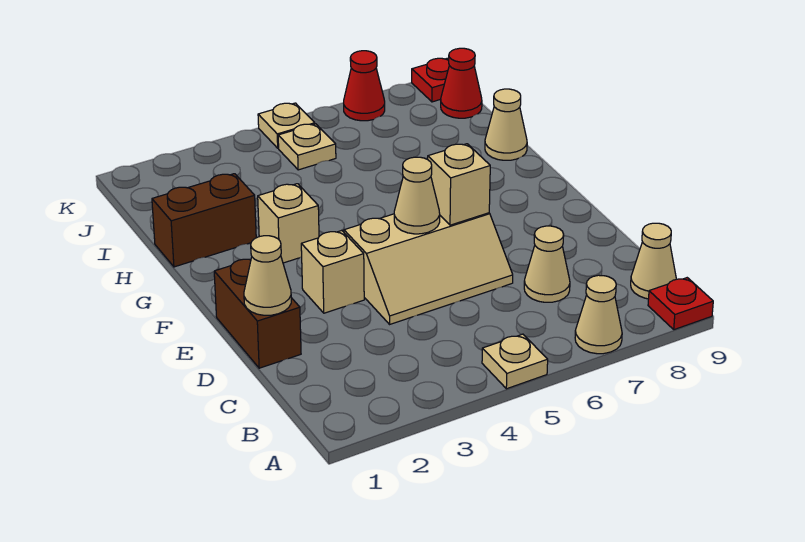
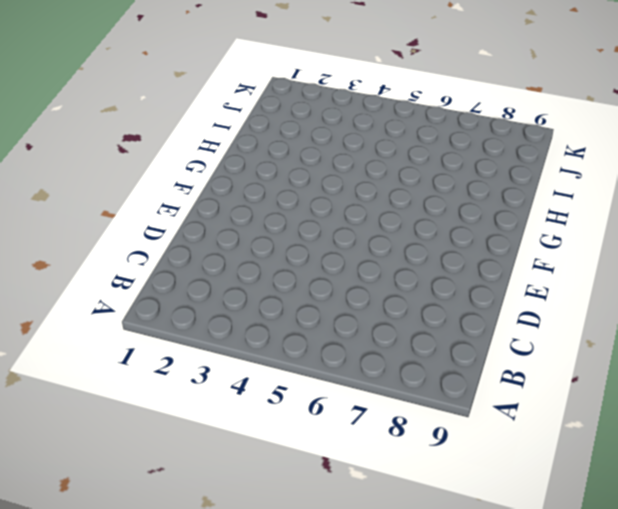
none -> tan plate A5 level 1
none -> tan cone A7 level 1
none -> red plate A9 level 1

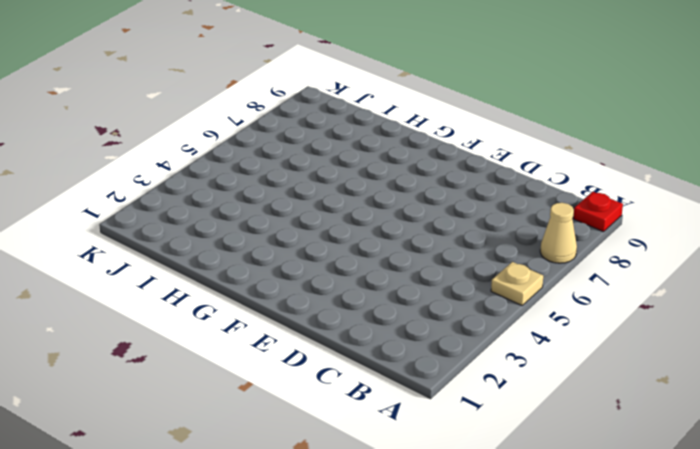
none -> tan cone B9 level 1
none -> tan cone C7 level 1
none -> brown brick D1:E1 level 1

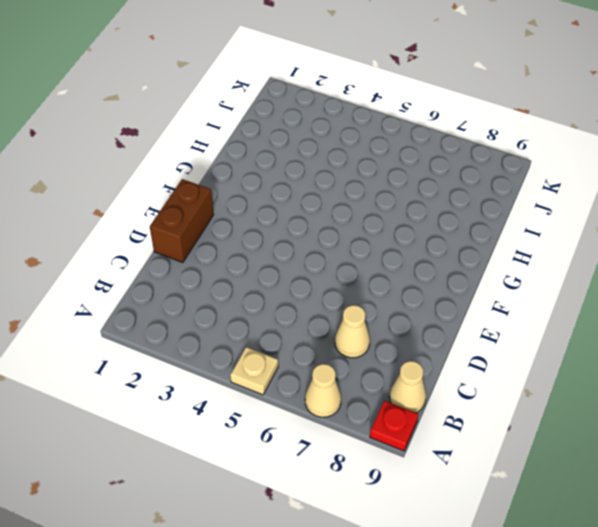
none -> tan slope D4:E6 level 1 top E
none -> tan brick E3 level 1
none -> tan brick G3 level 1

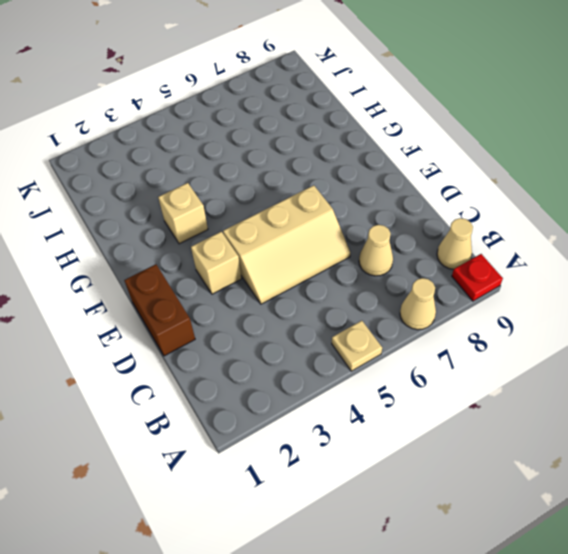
none -> brown brick H1:H2 level 1
none -> tan cone H9 level 1
none -> tan plate J5 level 1

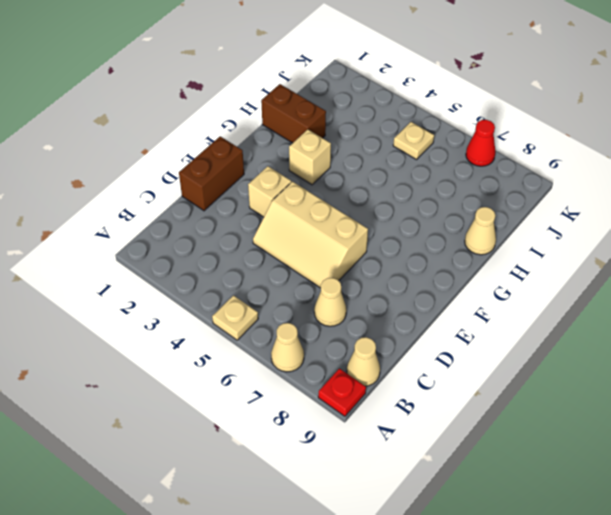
none -> red cone J9 level 1
none -> tan plate K5 level 1
none -> red plate K9 level 1

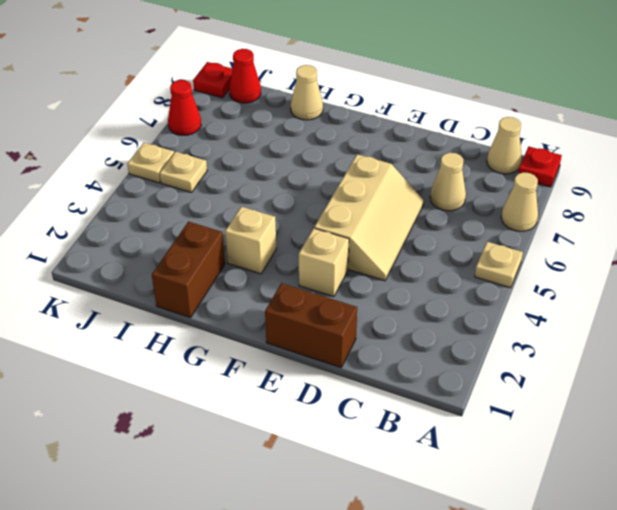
none -> tan cone D1 level 2
none -> tan cone E5 level 2
none -> tan brick E6 level 2

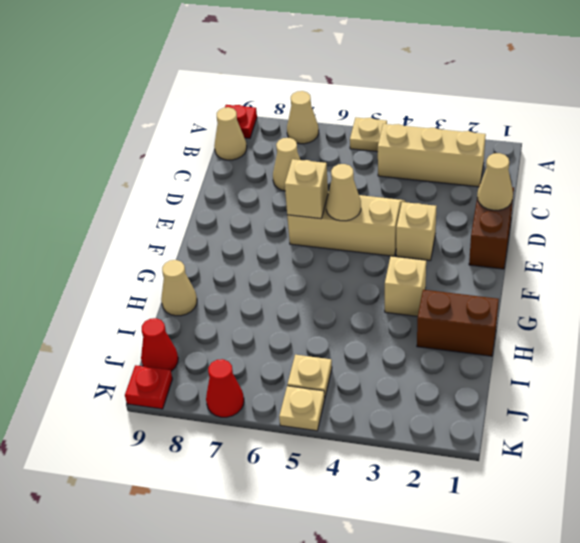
tan brick B2:B4 level 1 -> none

